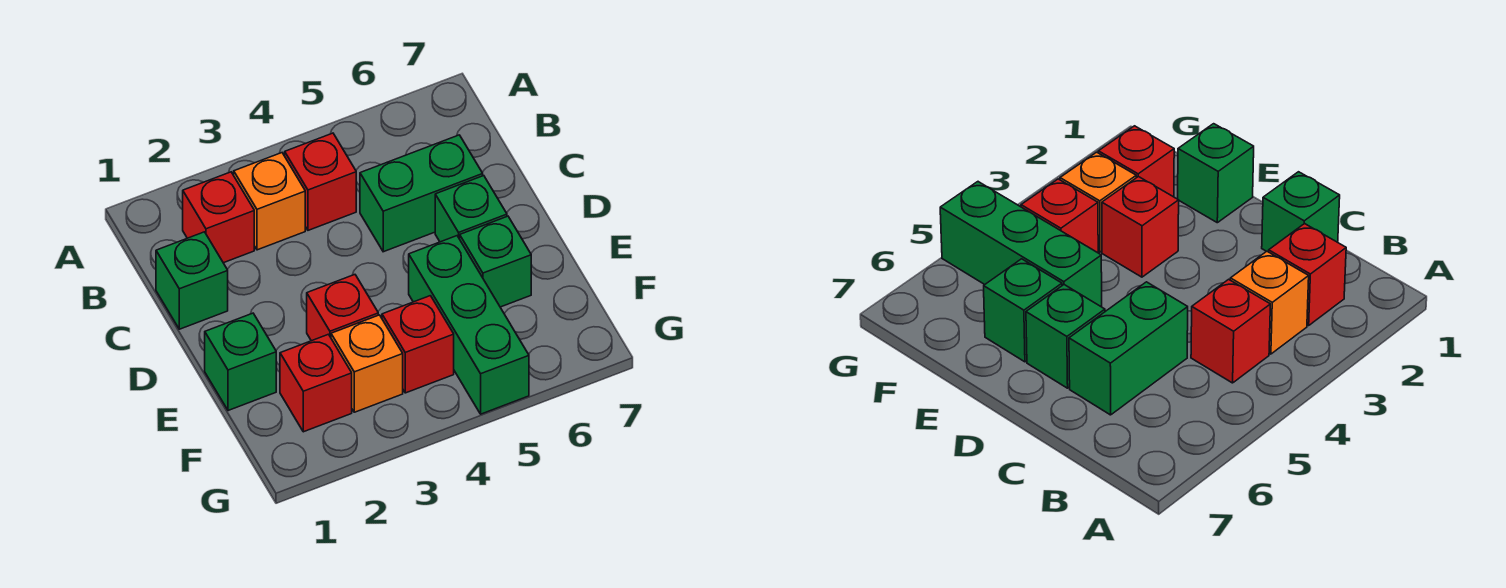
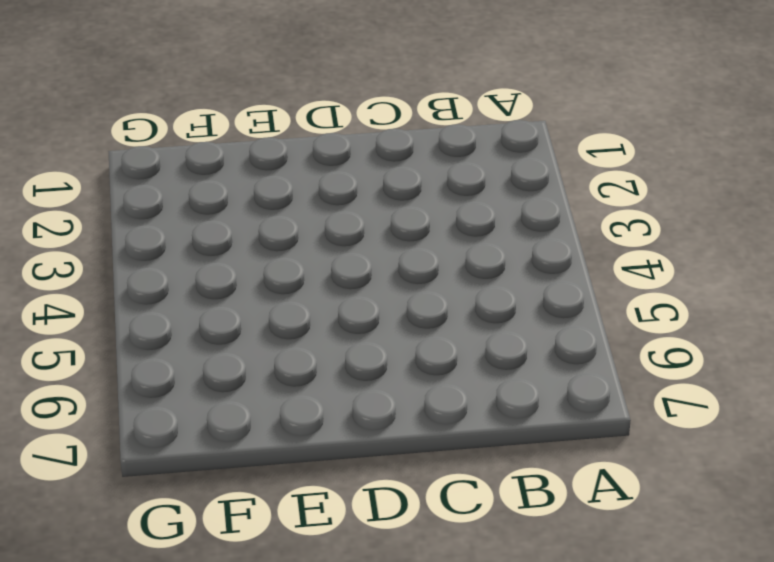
none -> red brick B2 level 1
none -> orange brick B3 level 1
none -> red brick B4 level 1

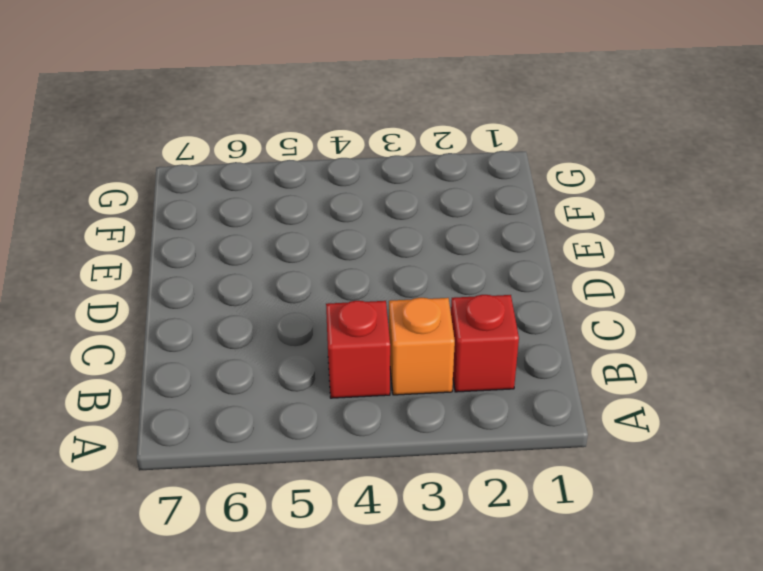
none -> green brick C1 level 1
none -> green brick C5:C6 level 1
none -> green brick D6 level 1

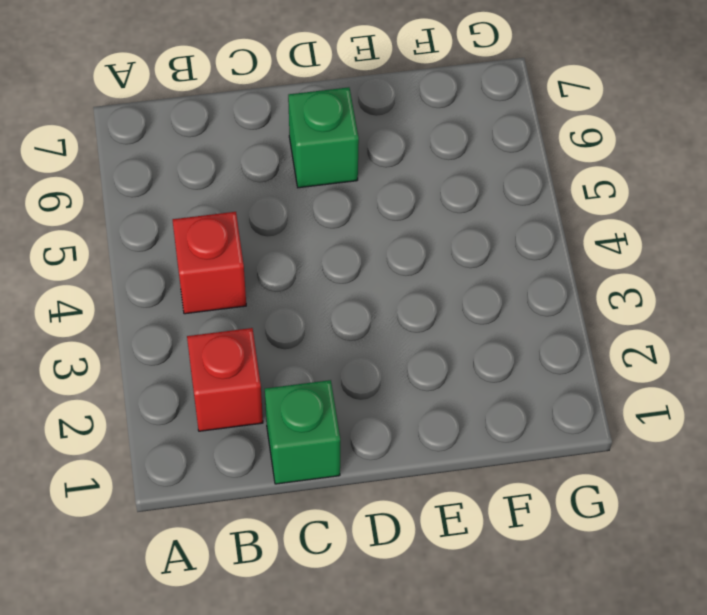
none -> orange brick B3 level 1
none -> green brick C5:C6 level 1
none -> green brick E1 level 1

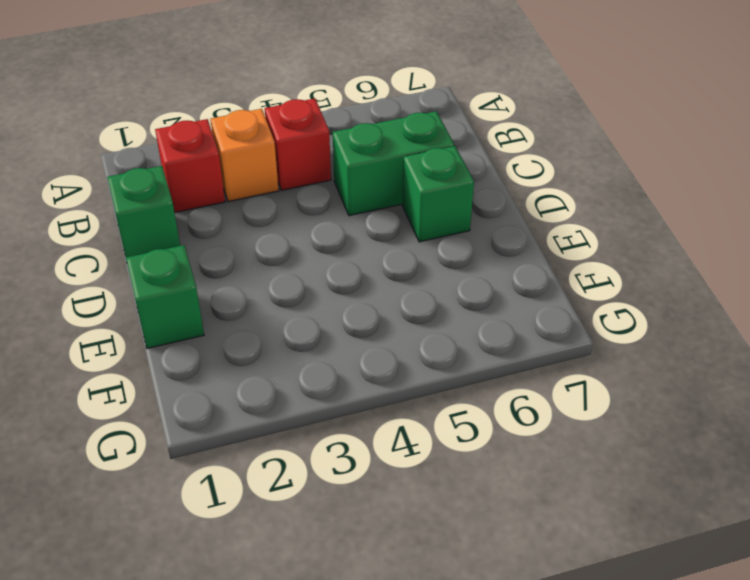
none -> red brick E3 level 1
none -> green brick E5:G5 level 1
none -> green brick E6 level 1

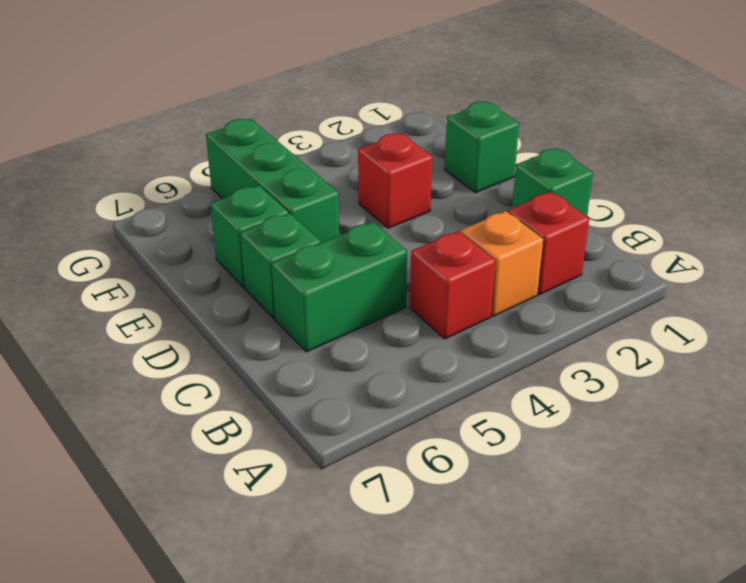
none -> red brick F2 level 1
none -> orange brick F3 level 1
none -> red brick F4 level 1

